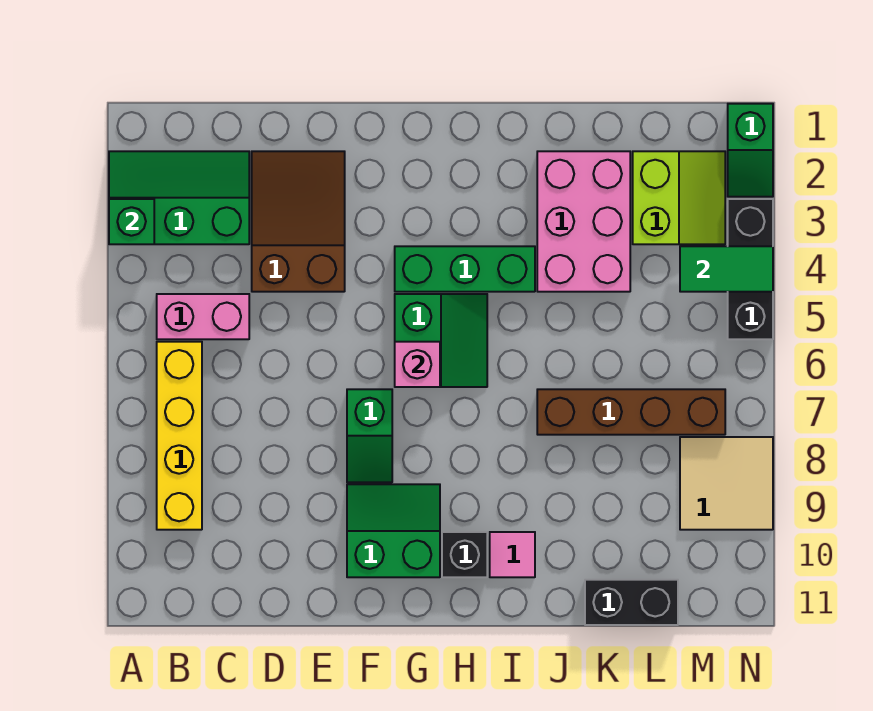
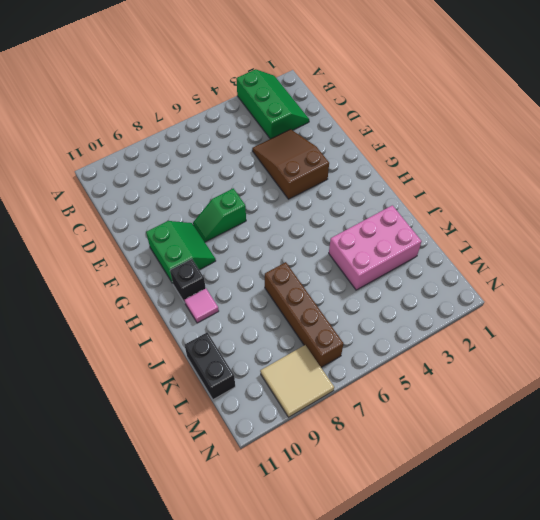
brown slope D3:F4 level 1 top F -> brown slope D2:E4 level 1 top 4
none -> pink brick B5:C5 level 1
none -> yellow brick B6:B9 level 1
none -> green brick G4:I4 level 1

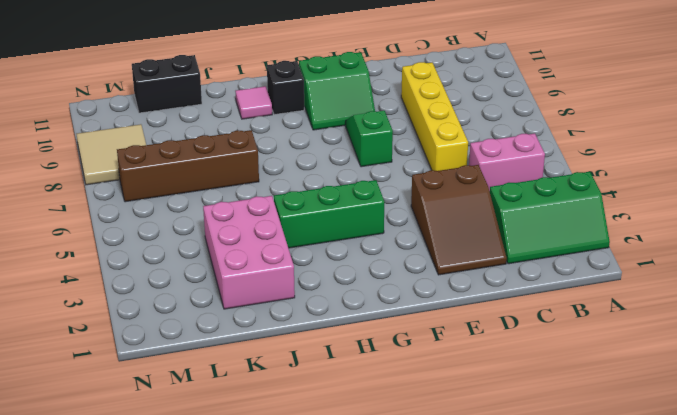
yellow brick D6:D9 level 1 -> yellow brick B6:B9 level 1
none -> green slope G5:H6 level 1 top G
none -> lime slope L2:M3 level 1 top L
none -> green slope N1:N2 level 1 top 1

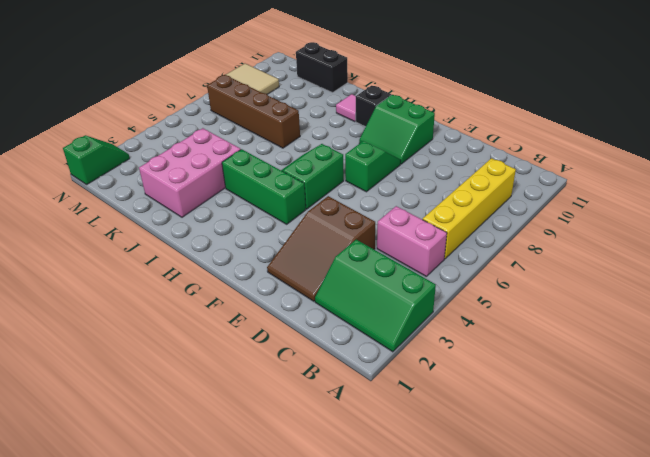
none -> lime slope L2:M3 level 1 top L
none -> black brick N3:N5 level 1
none -> green brick A3 level 2

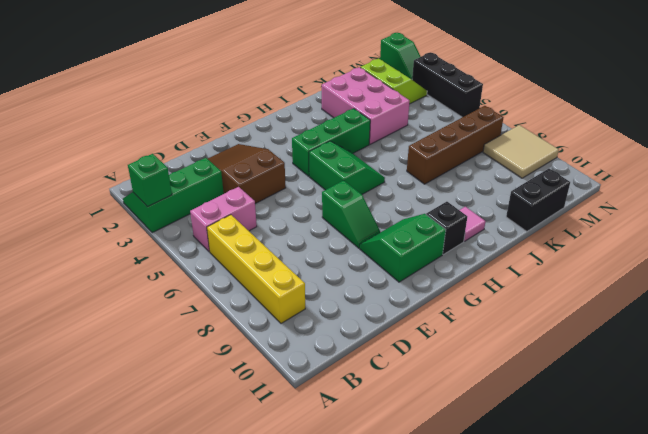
none -> pink brick G6 level 2
none -> green tile M4:N4 level 2

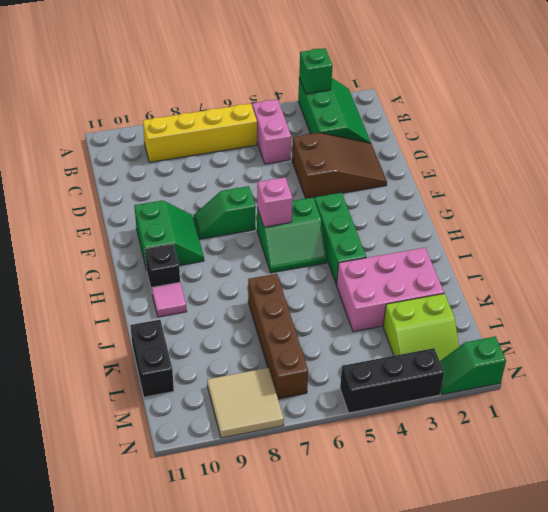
none -> green tile M4:N4 level 2

